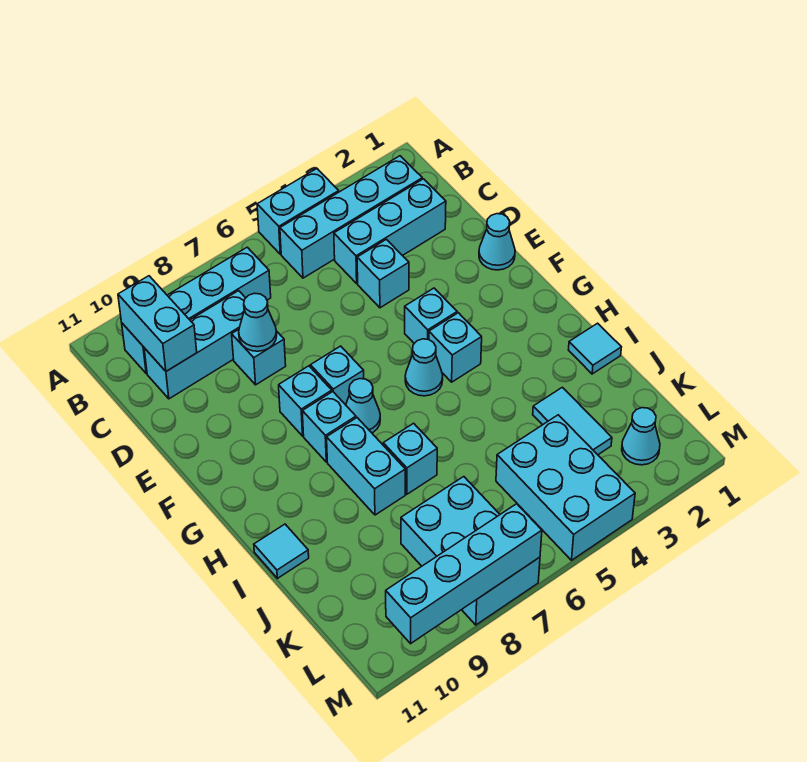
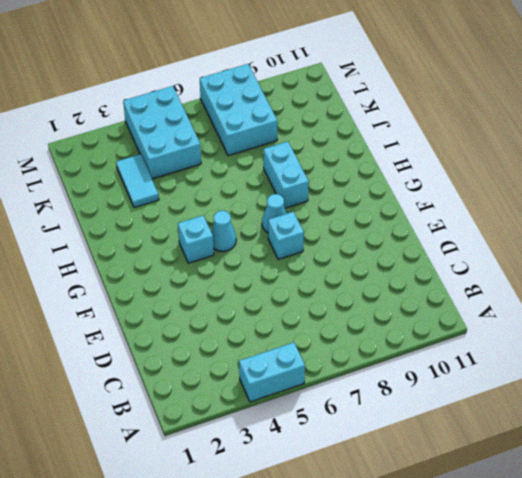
none -> cyan brick B2:B5 level 1
none -> cyan brick B7:B10 level 1
none -> cyan brick C2:C4 level 1

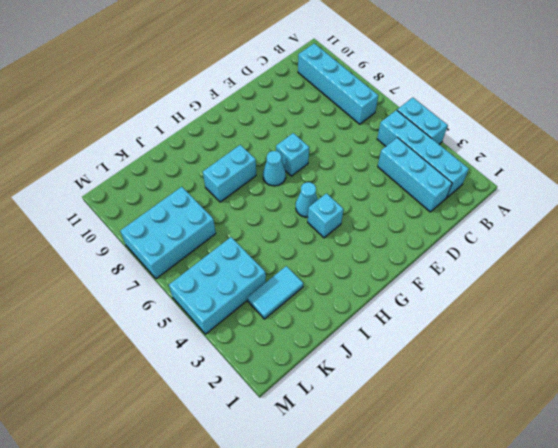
none -> cyan brick C8:C10 level 1
none -> cyan brick D4 level 1
none -> cyan brick D8 level 1

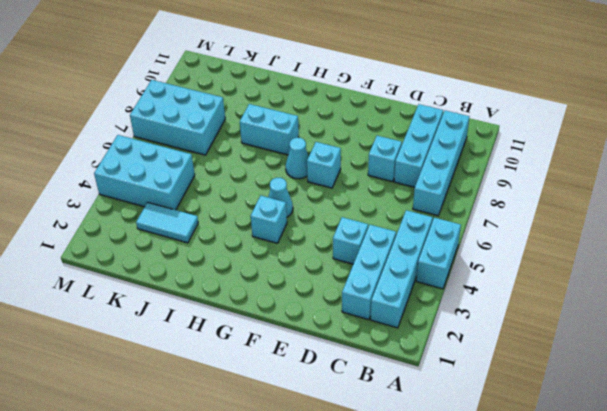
none -> cyan cone E1 level 1
none -> cyan brick F4 level 1
none -> cyan brick F8 level 1

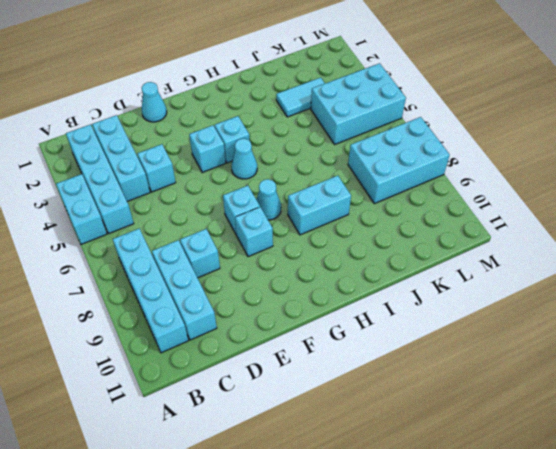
none -> cyan brick G8 level 1
none -> cyan tile I1 level 1
none -> cyan brick I7 level 1

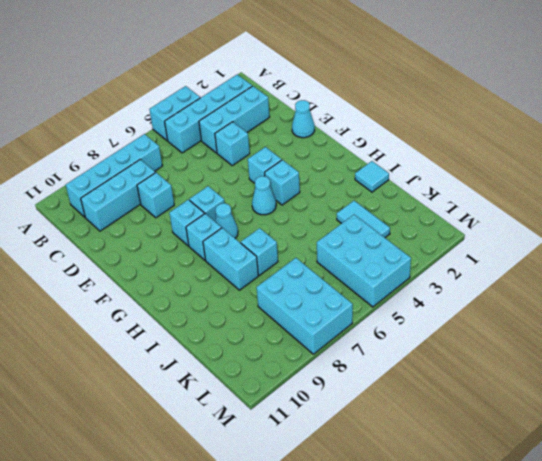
none -> cyan tile I11 level 1
none -> cyan cone L2 level 1
none -> cyan brick B10:C10 level 2

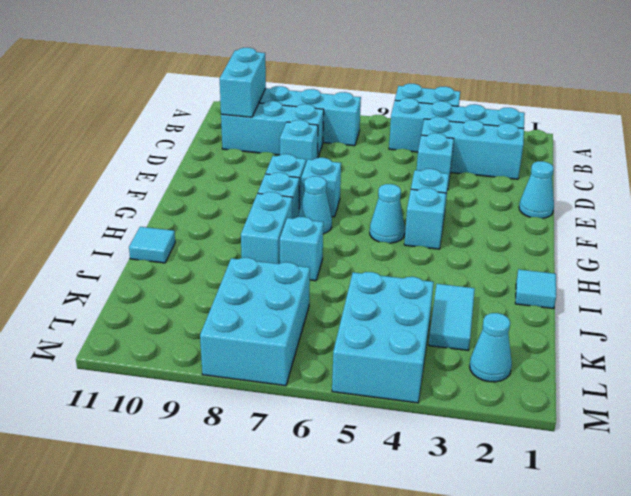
none -> cyan cone D8 level 2
none -> cyan brick M7:M10 level 2

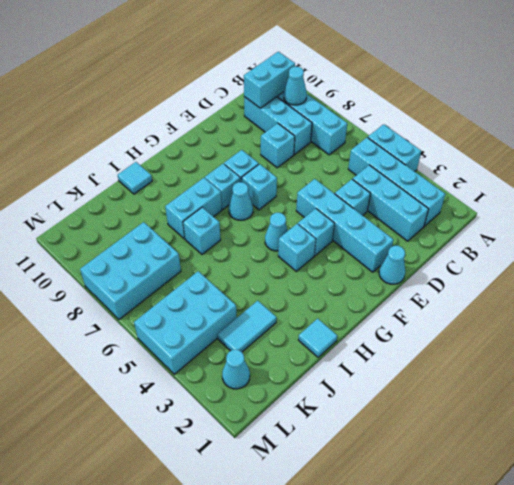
cyan cone B9 level 2 -> cyan cone D8 level 2
cyan brick E2:E5 level 1 -> cyan brick M7:M10 level 2

